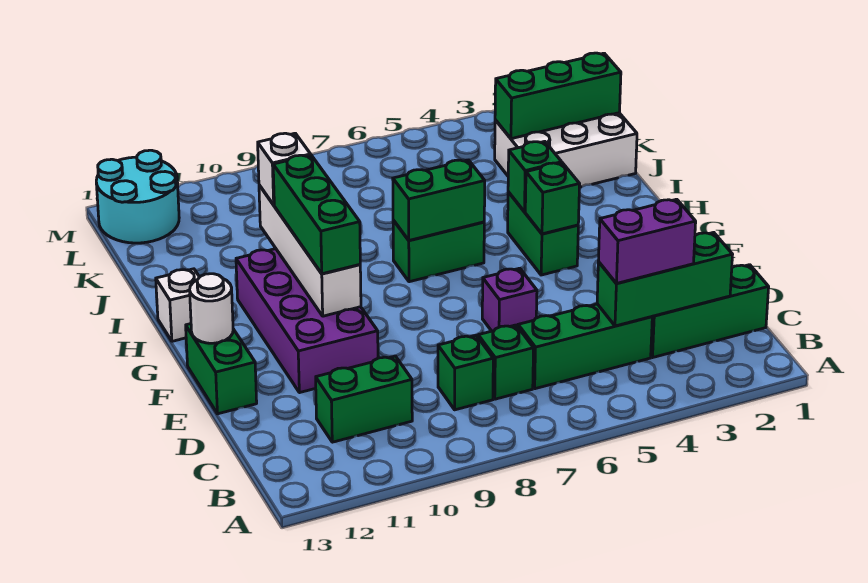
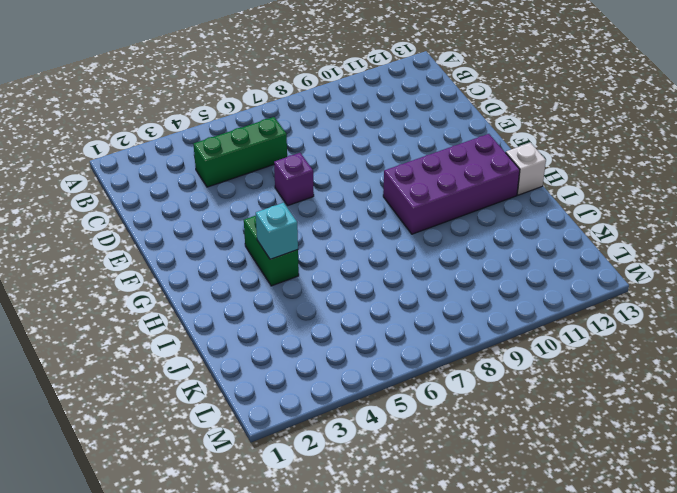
purple brick G9:H12 level 1 -> purple brick E10:H11 level 1
cyan brick H4 level 2 -> green brick H4 level 2
none -> green brick C1:C3 level 1
none -> green brick C7 level 1
none -> green brick C8 level 1

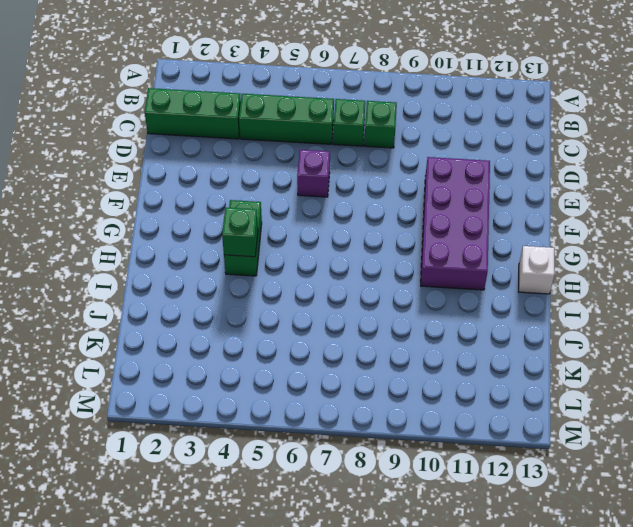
none -> green brick C10:C11 level 1
none -> green brick E13:F13 level 1
none -> green brick H6:H7 level 1

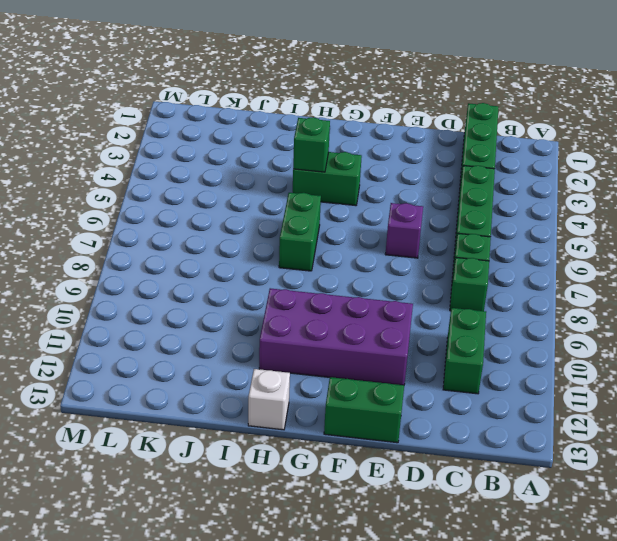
none -> white brick J1:K3 level 1
none -> cyan round brick L12:M13 level 1
none -> green brick C2:C4 level 2

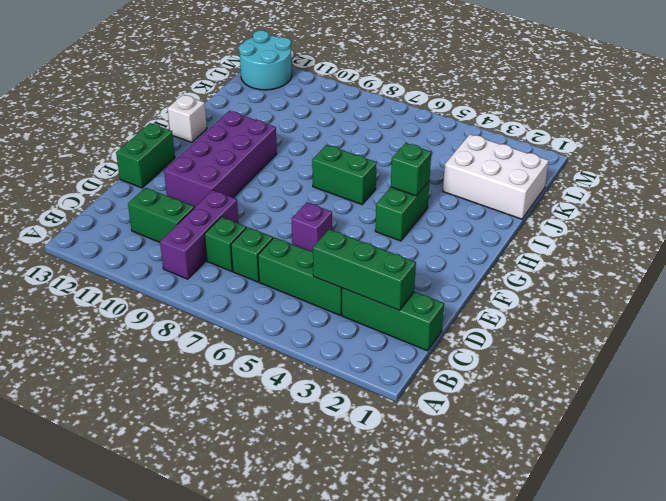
purple brick B9:D9 level 1 -> none
none -> white brick F10:I10 level 2
none -> white round brick F13 level 2
none -> green brick G4 level 2

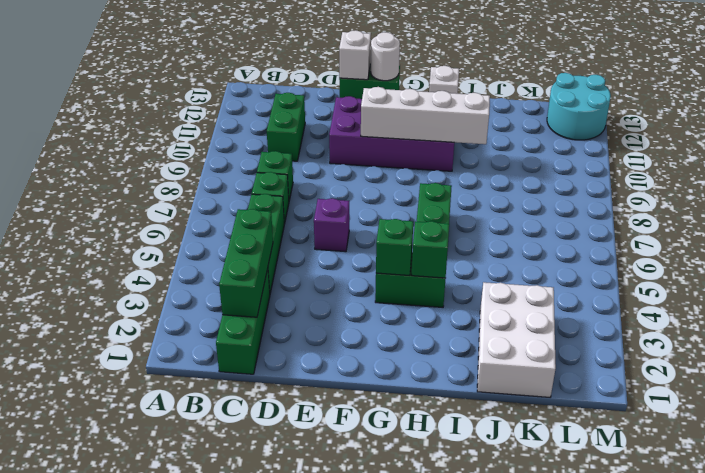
white brick E13 level 2 -> white brick I10 level 3
none -> green brick H6:H7 level 2
none -> green brick K1:K3 level 2
none -> purple brick C3:C4 level 3

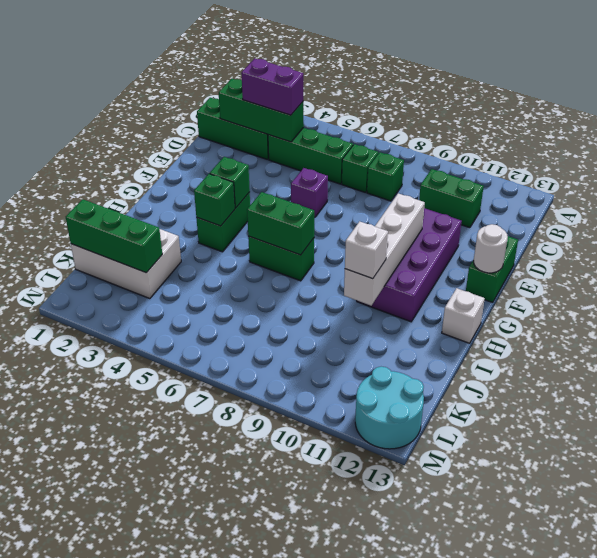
none -> green brick F10:H10 level 3

